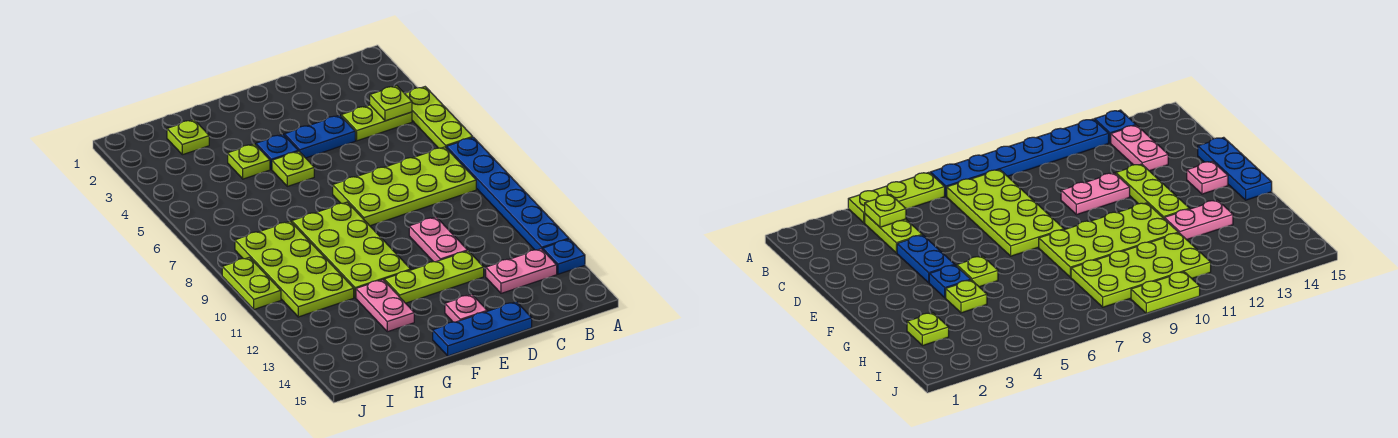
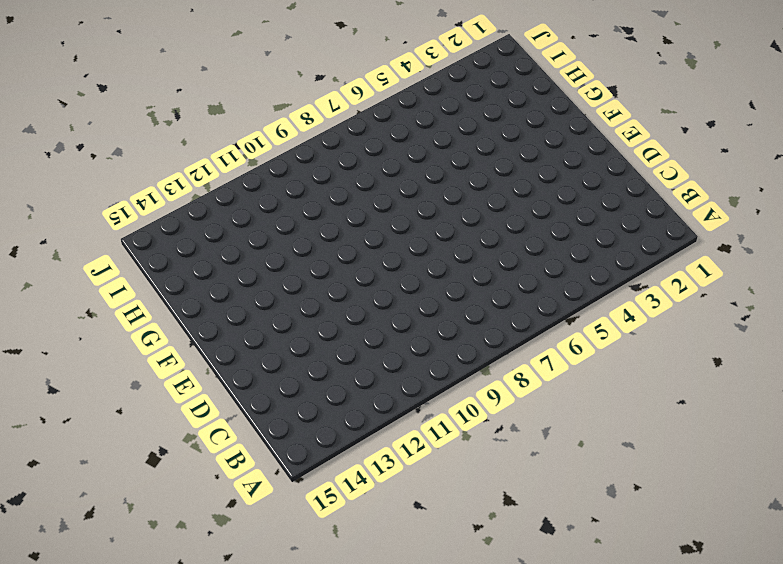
none -> lime plate A4:A6 level 1
none -> blue plate A7:A12 level 1
none -> blue plate A13 level 1

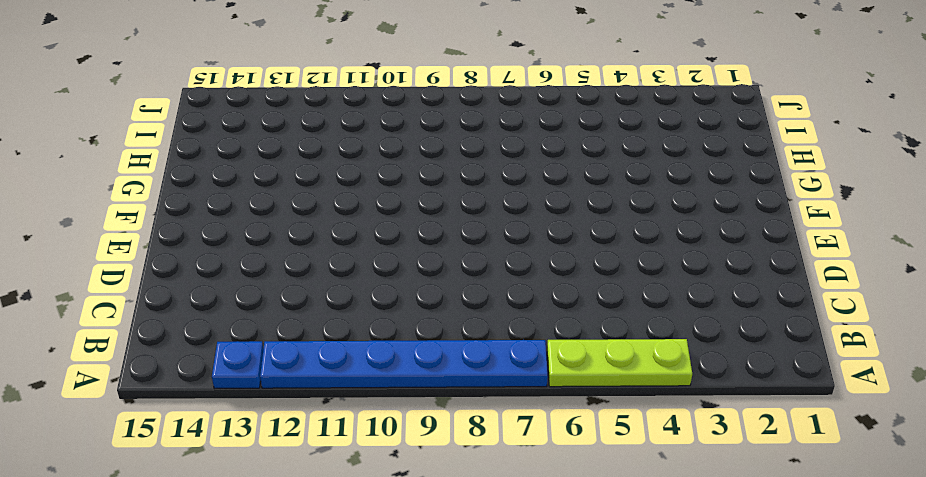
none -> lime plate B4:C4 level 1
none -> lime plate B7:E8 level 1
none -> pink plate B13:C13 level 1

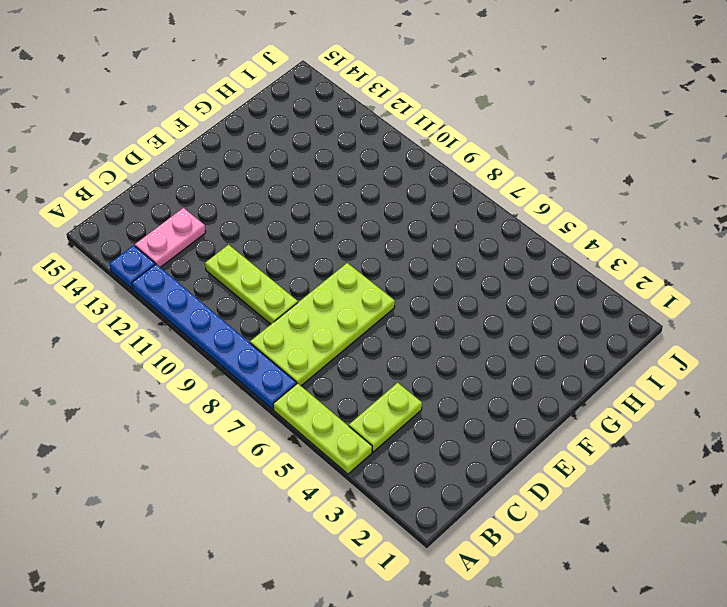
lime plate C9:C11 level 1 -> lime plate D12:F12 level 1
none -> blue plate D4:E4 level 1
none -> pink plate D10:D11 level 1
none -> blue plate D15:F15 level 1

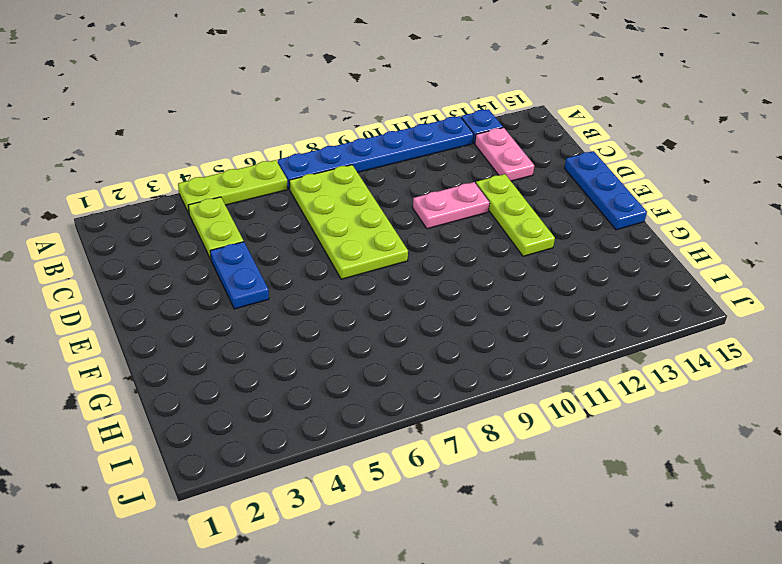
none -> pink plate E14 level 1
none -> blue plate F4 level 1
none -> lime plate F5 level 1

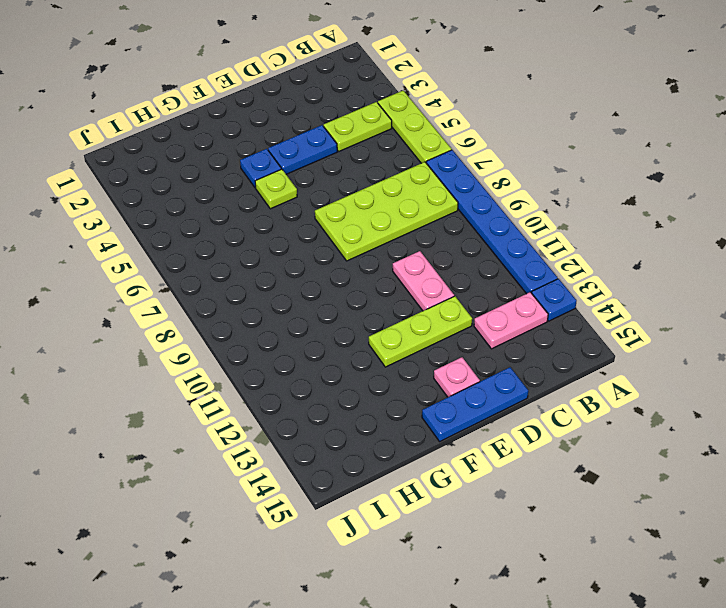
none -> lime plate F8:G11 level 1
none -> lime plate G4 level 1
none -> pink plate G12:G13 level 1

